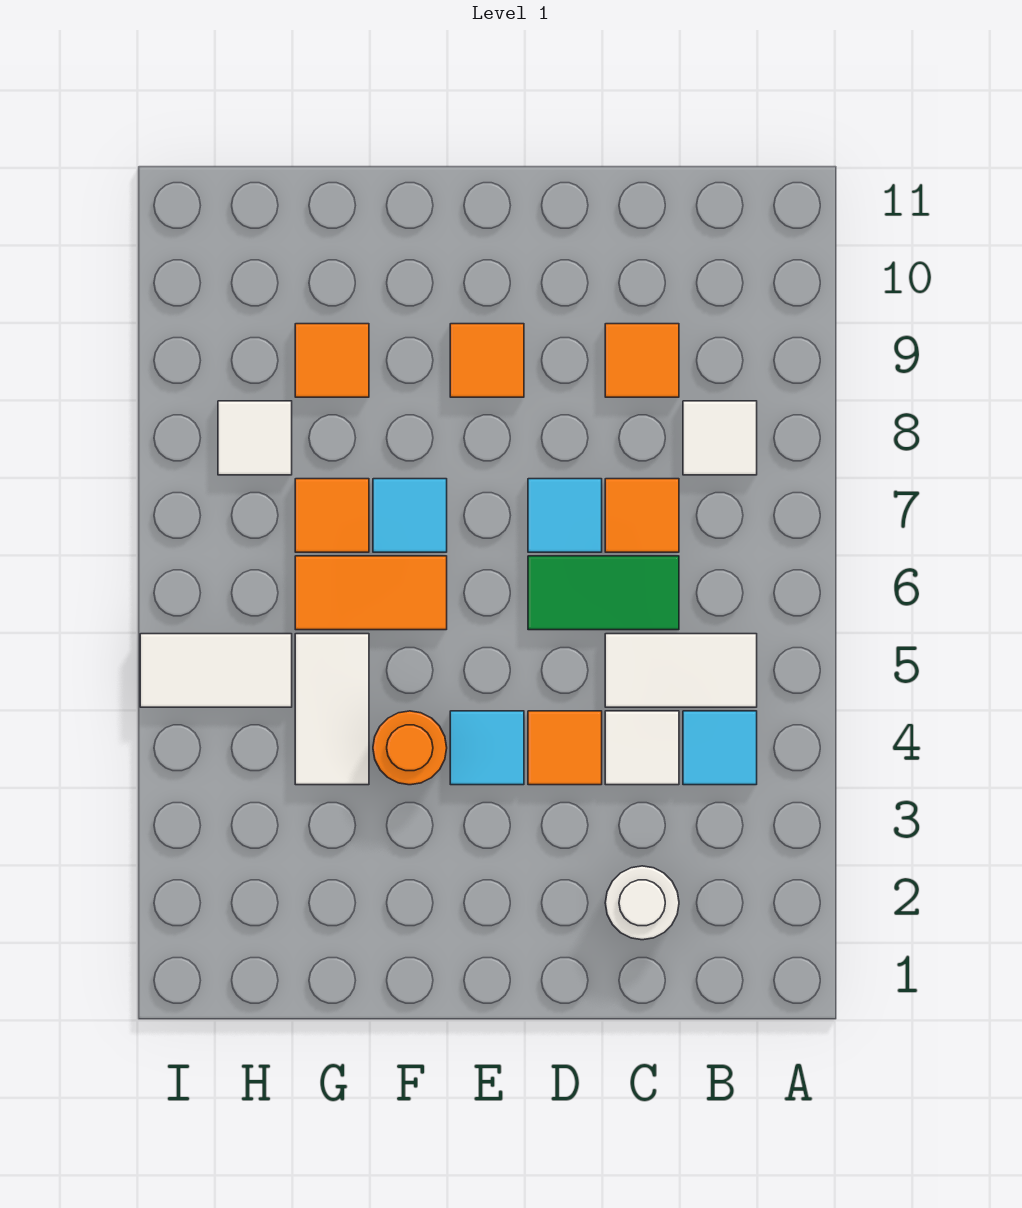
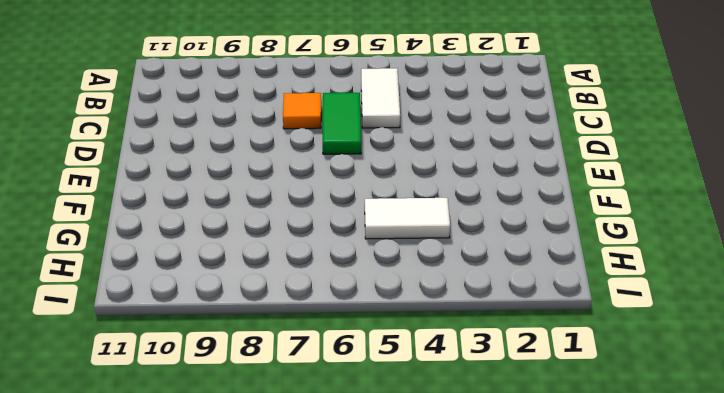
none -> cyan tile B4 level 1
none -> white tile B8 level 1
none -> white round brick C2 level 1

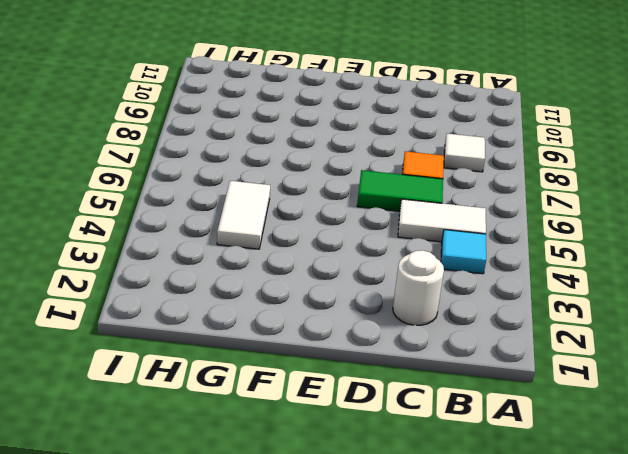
none -> white tile C4 level 1
none -> orange tile C9 level 1
none -> orange tile D4 level 1

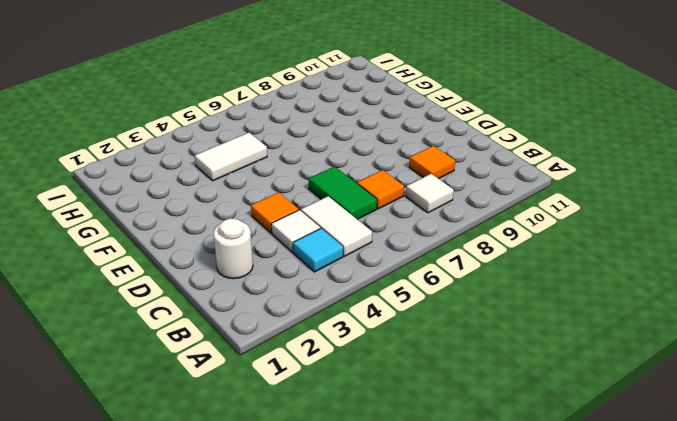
none -> cyan tile D7 level 1
none -> cyan tile E4 level 1
none -> orange tile E9 level 1

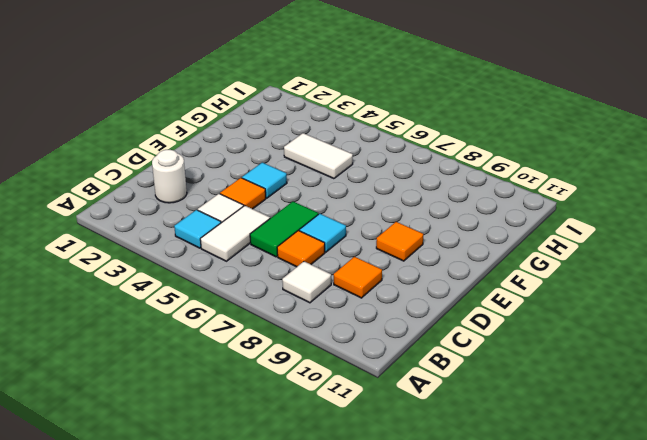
none -> orange round brick F4 level 1
none -> orange tile F6:G6 level 1
none -> cyan tile F7 level 1

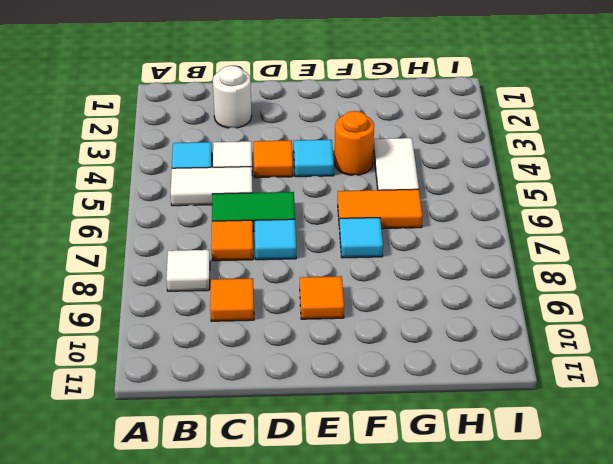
none -> orange tile G7 level 1
none -> orange tile G9 level 1
none -> white tile H5:I5 level 1

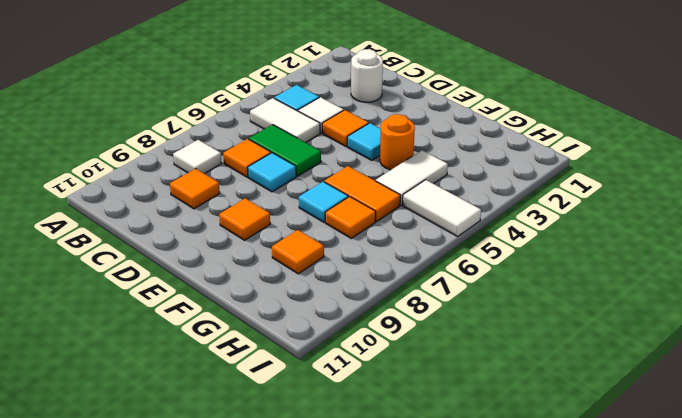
none -> white tile H8 level 1

